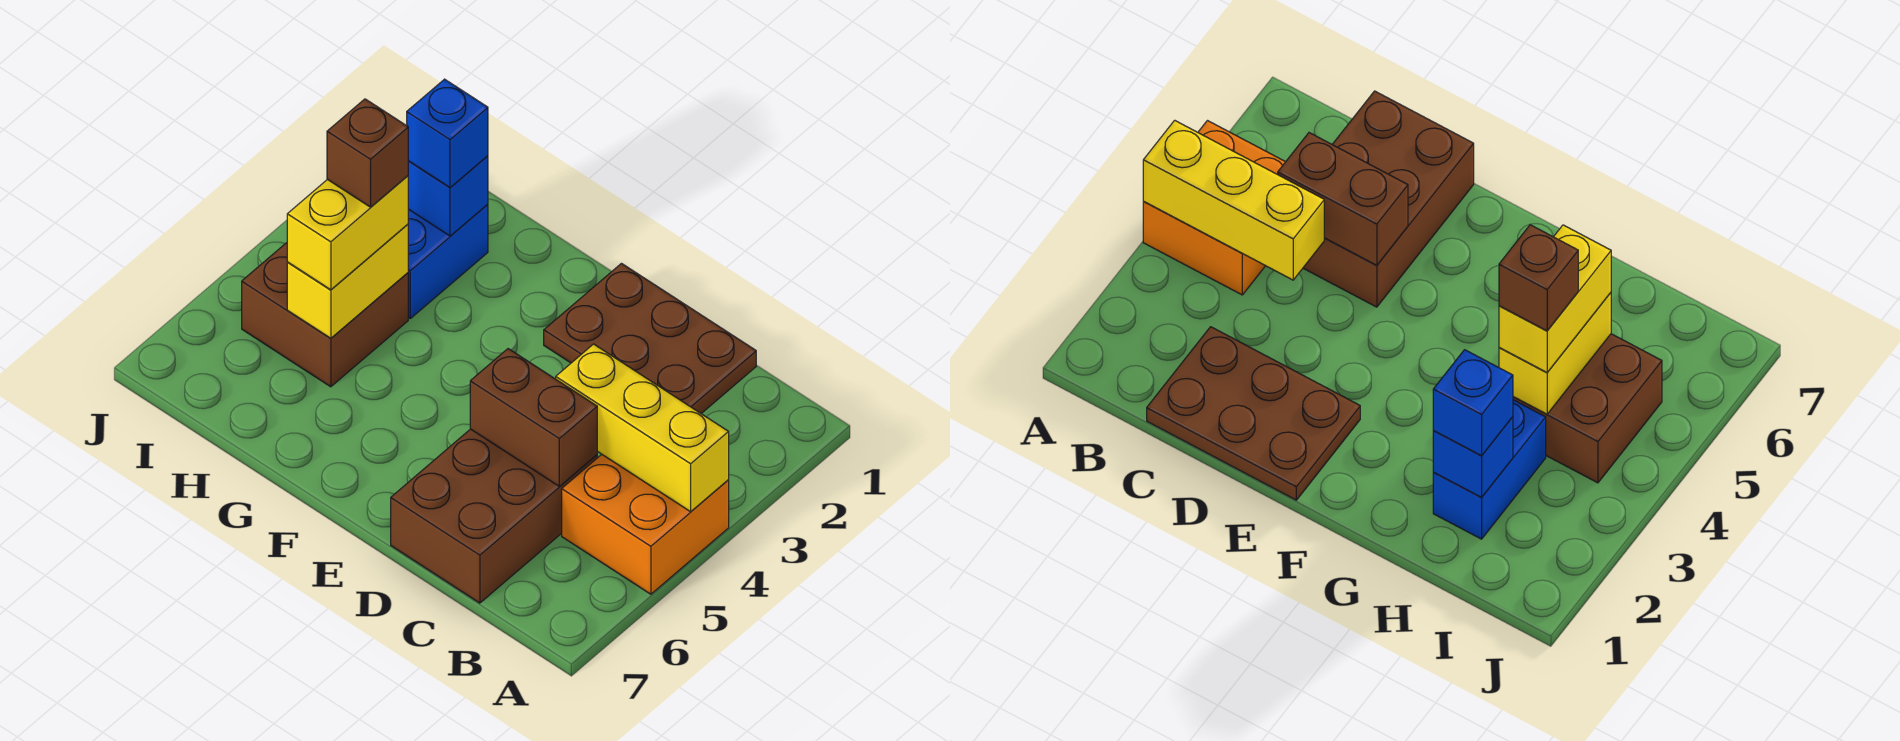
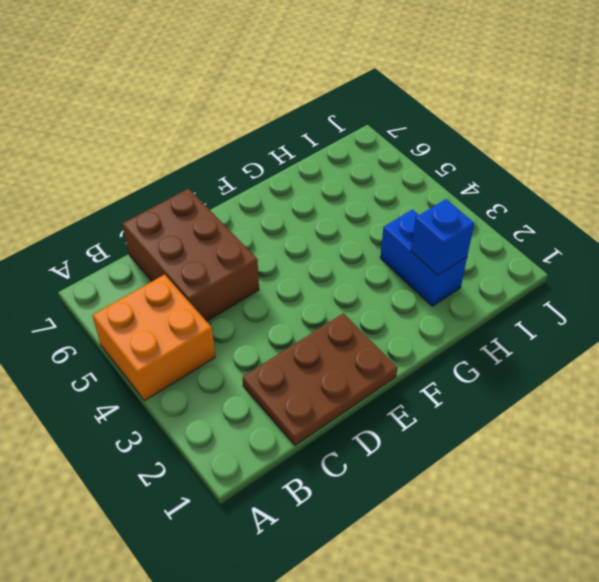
none -> brown brick H4:I5 level 1
none -> yellow brick A4:C4 level 2
none -> brown brick C5:D5 level 2

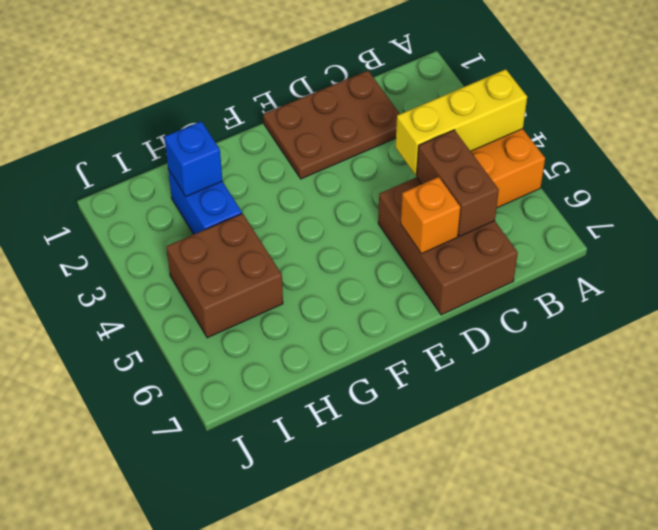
brown brick C5:C6 level 2 -> brown brick C5:D5 level 2
orange brick D6 level 2 -> none
none -> yellow brick H4:H5 level 2
none -> blue brick H2 level 3
none -> yellow brick H4:H5 level 3

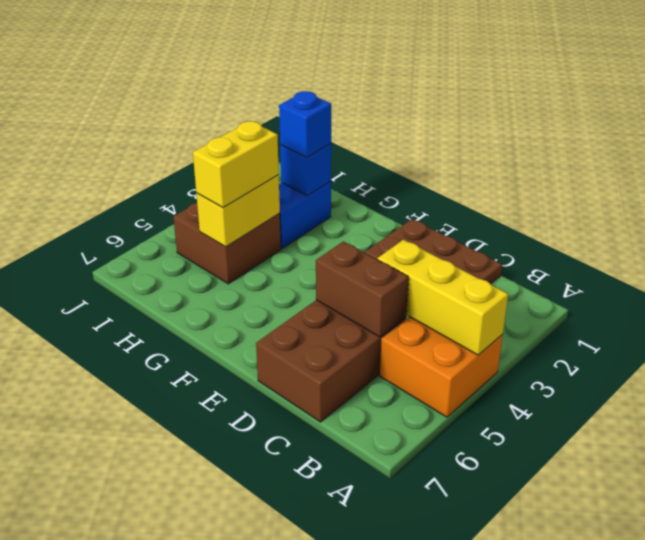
none -> brown brick H4 level 4

